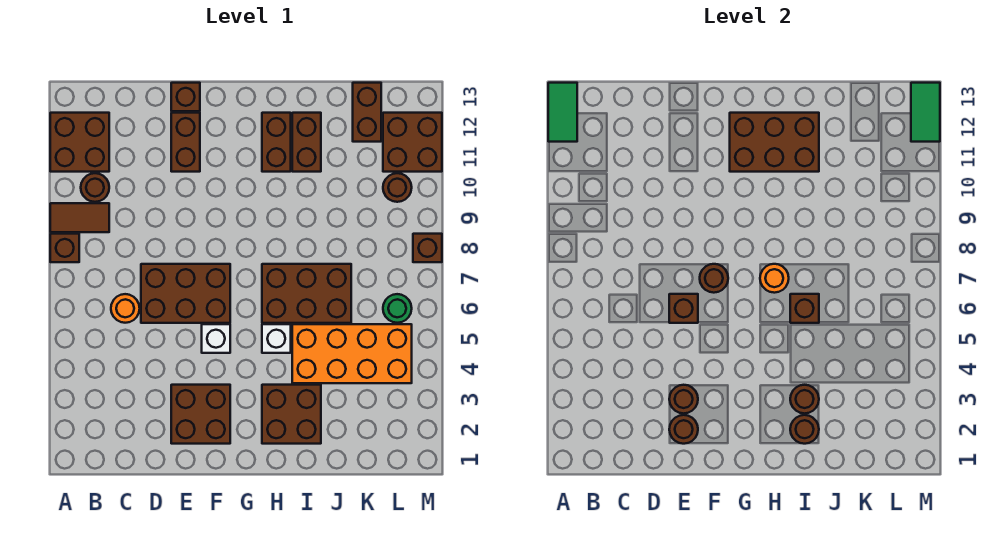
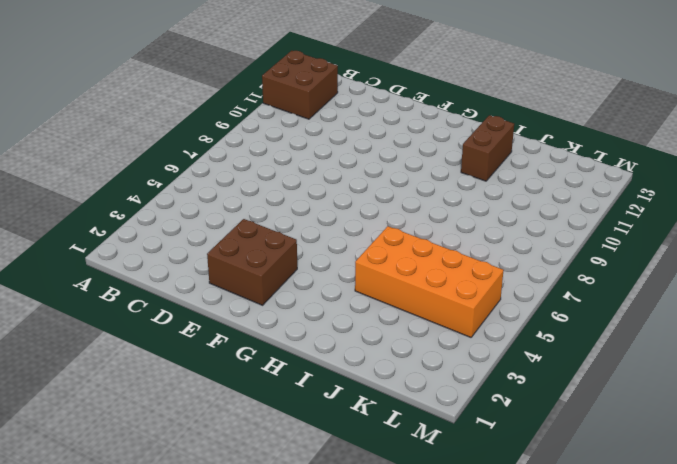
none -> brown brick A8 level 1
none -> brown tile A9:B9 level 1
none -> brown round brick B10 level 1
none -> orange round brick C6 level 1

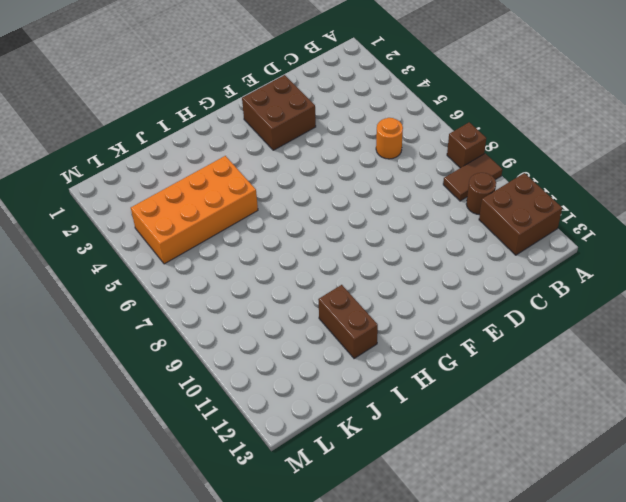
none -> brown brick D6:F7 level 1
none -> brown brick E11:E12 level 1
none -> brown brick E13 level 1
none -> white brick F5 level 1

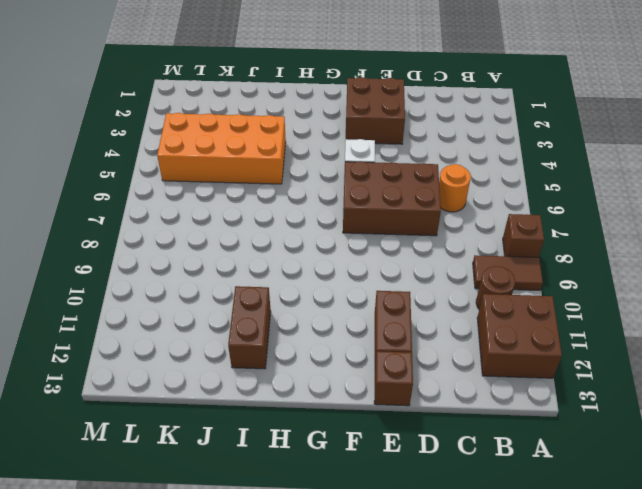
none -> brown brick H2:I3 level 1
none -> white brick H5 level 1
none -> brown brick H6:J7 level 1
none -> brown brick H11:H12 level 1

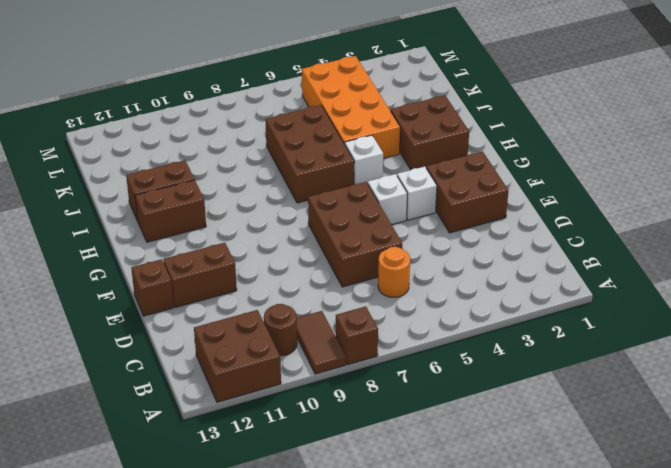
white brick F4 level 1 -> none
none -> brown brick K12:K13 level 1
none -> green round brick L6 level 1
none -> brown round brick L10 level 1
none -> brown brick L11:M12 level 1

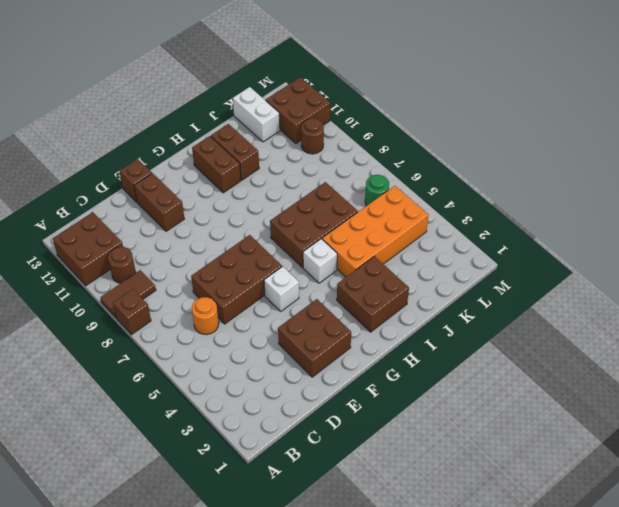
white brick K12:K13 level 1 -> brown brick K12:K13 level 1
none -> brown brick M8 level 1
none -> green tile A12:A13 level 2
none -> brown round brick E2 level 2
none -> brown round brick E3 level 2

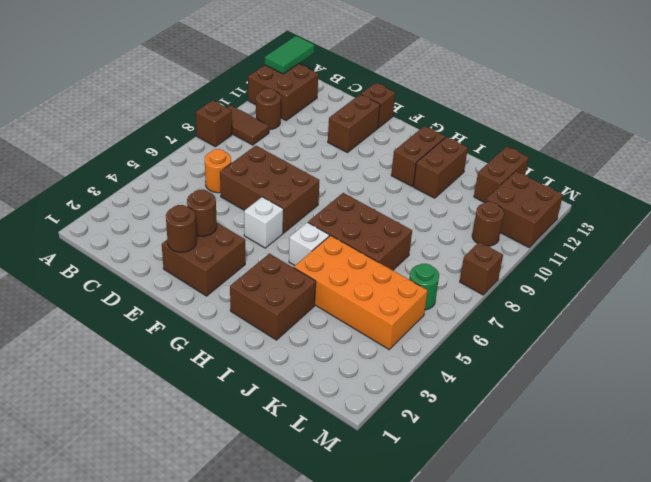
none -> brown brick E6 level 2
none -> brown round brick F7 level 2
none -> brown brick G11:I12 level 2
none -> orange round brick H7 level 2

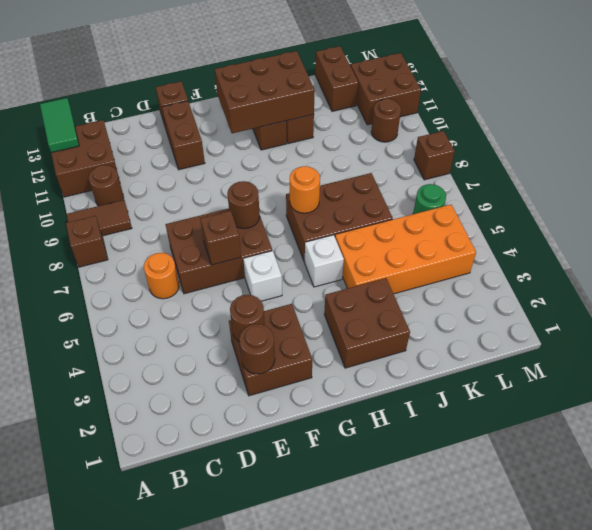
none -> brown round brick I2 level 2
none -> brown round brick I3 level 2
none -> brown brick I6 level 2
none -> green tile M12:M13 level 2

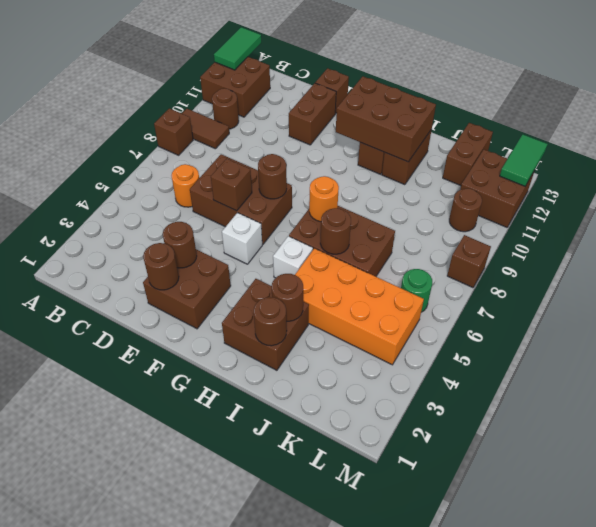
brown round brick I6 level 2 -> brown brick I6 level 2

